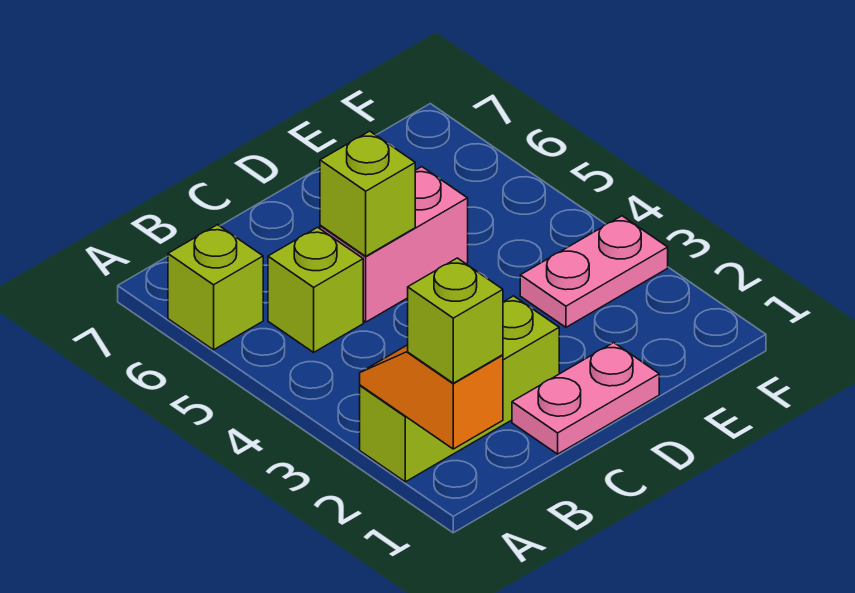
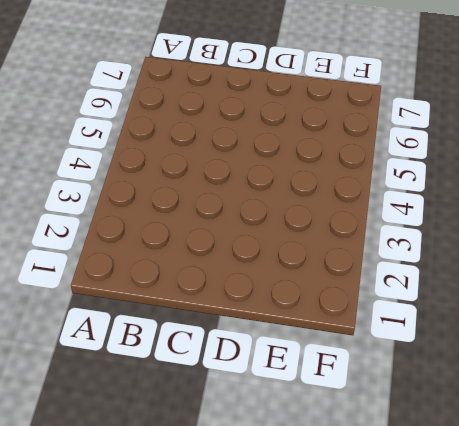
none -> lime brick A2:C2 level 1
none -> lime brick A6 level 1

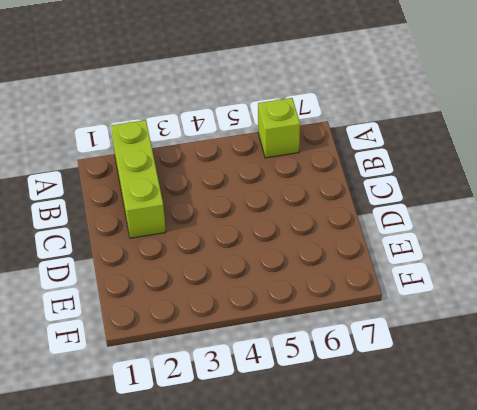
none -> lime brick B5 level 1
none -> pink plate C1:D1 level 1

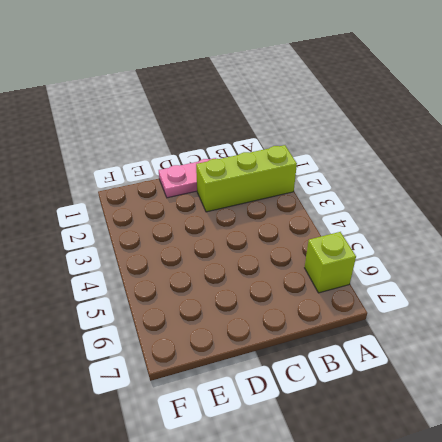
none -> lime brick B5 level 1
none -> pink brick C5:D5 level 1

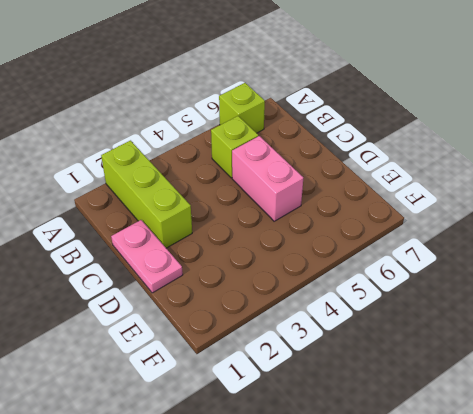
none -> pink plate E3:F3 level 1
none -> orange slope A1:A2 level 2 top 1

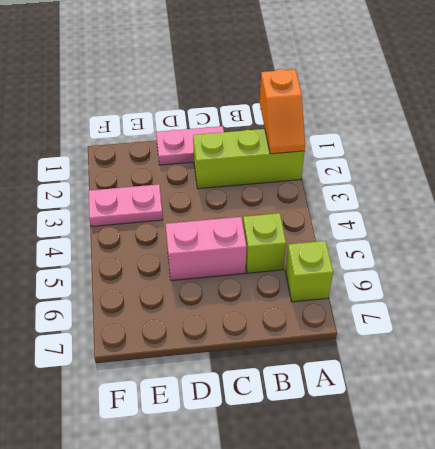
none -> lime brick C5 level 2
none -> lime brick A1 level 3

